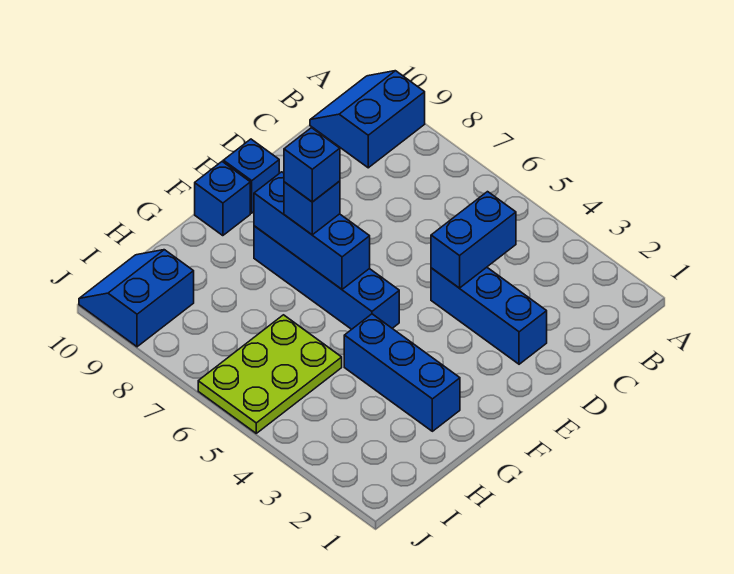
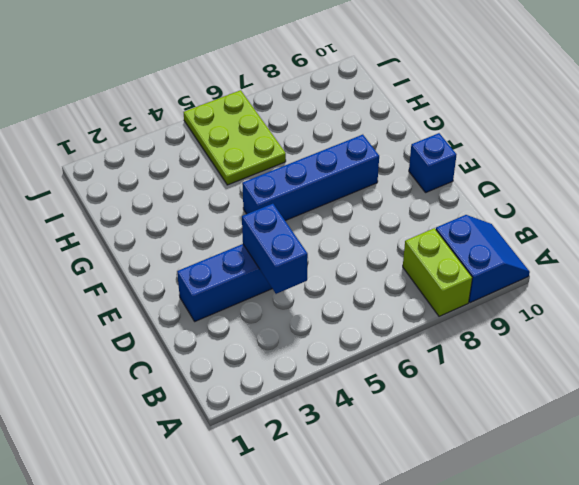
lime brick A8:B8 level 1 -> none
none -> blue brick F10 level 1
none -> blue brick G2:G4 level 1
none -> blue slope I9:J10 level 1 top 9

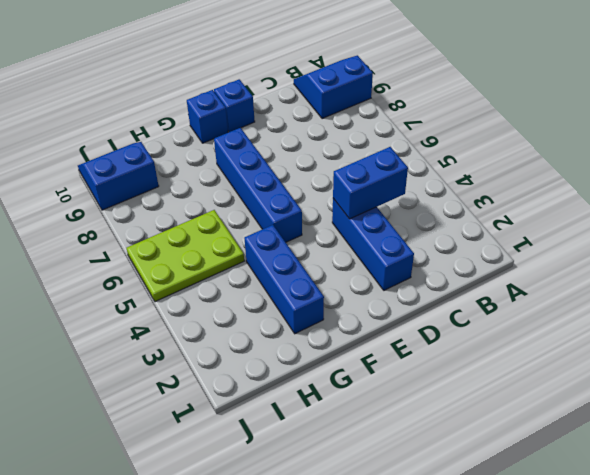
none -> blue brick F6:F8 level 2
none -> blue brick F7 level 3
none -> blue brick F7 level 4

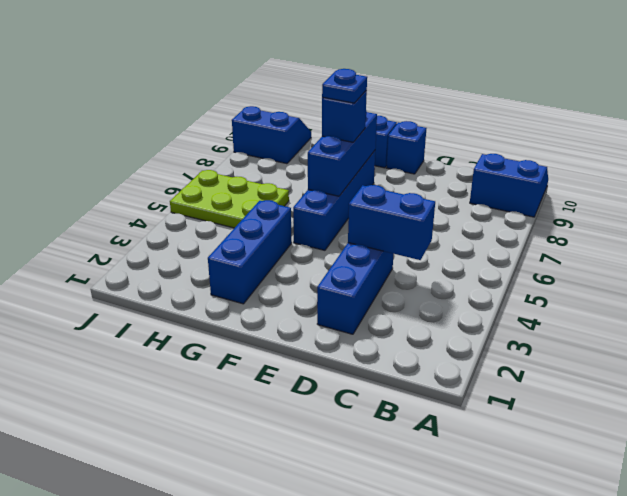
blue plate F7 level 4 -> blue brick F7 level 4

